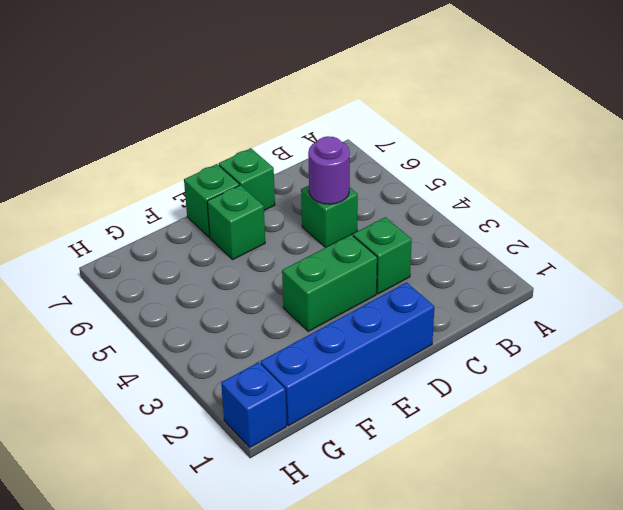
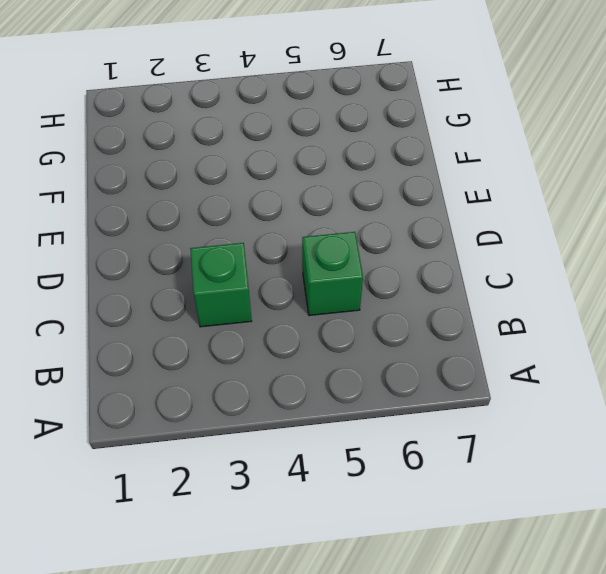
none -> blue brick D1:G1 level 1
none -> green brick D3:E3 level 1

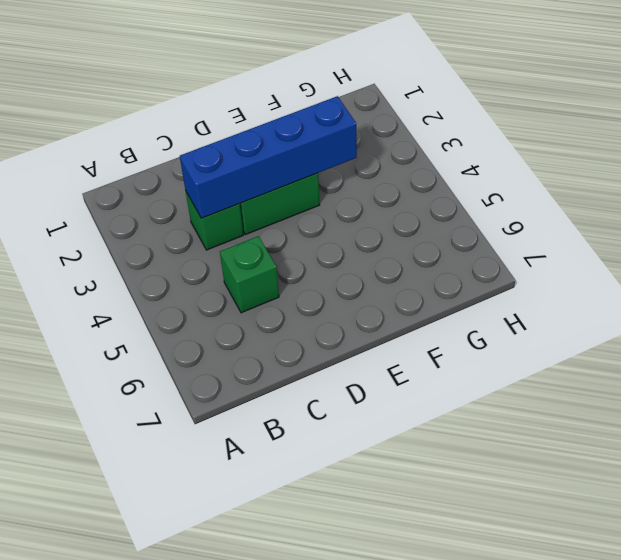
blue brick C3:F3 level 2 -> blue brick D1:G1 level 1
none -> green brick D7 level 1
none -> green brick E6 level 1

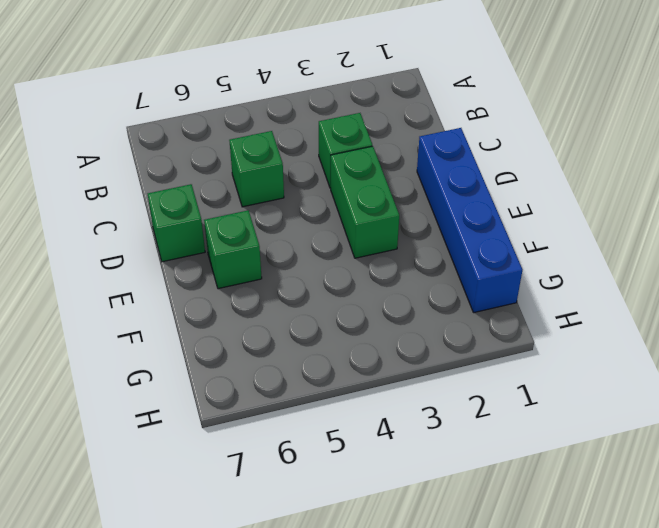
none -> green brick E7 level 1
none -> blue brick H1 level 1

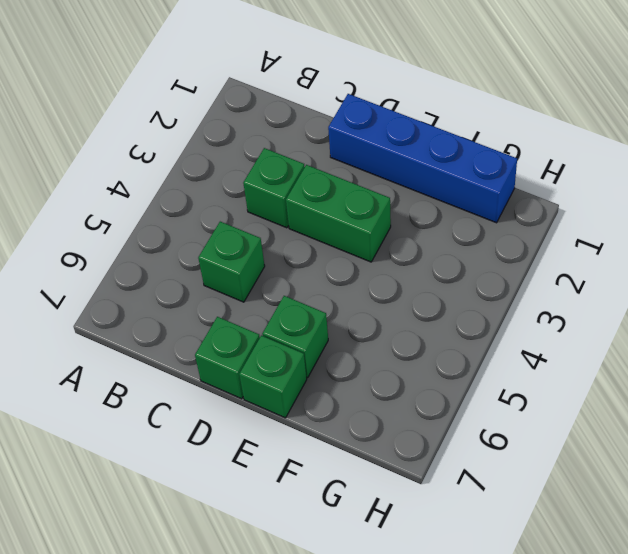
none -> blue brick H1 level 1
none -> purple round brick C5 level 2

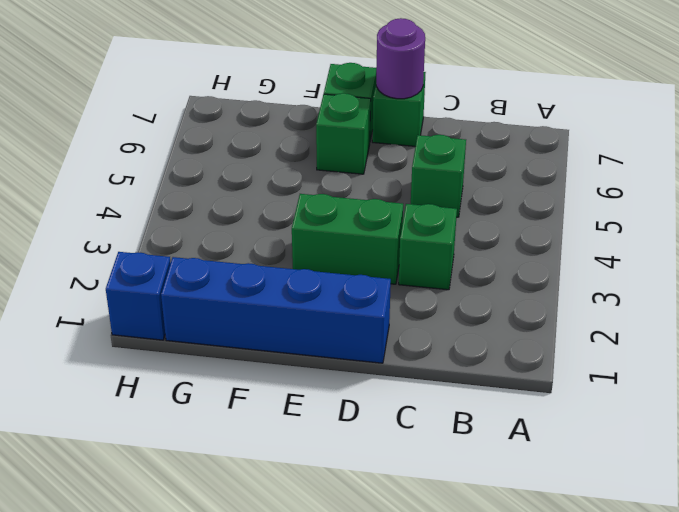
purple round brick D7 level 2 -> purple round brick C5 level 2

